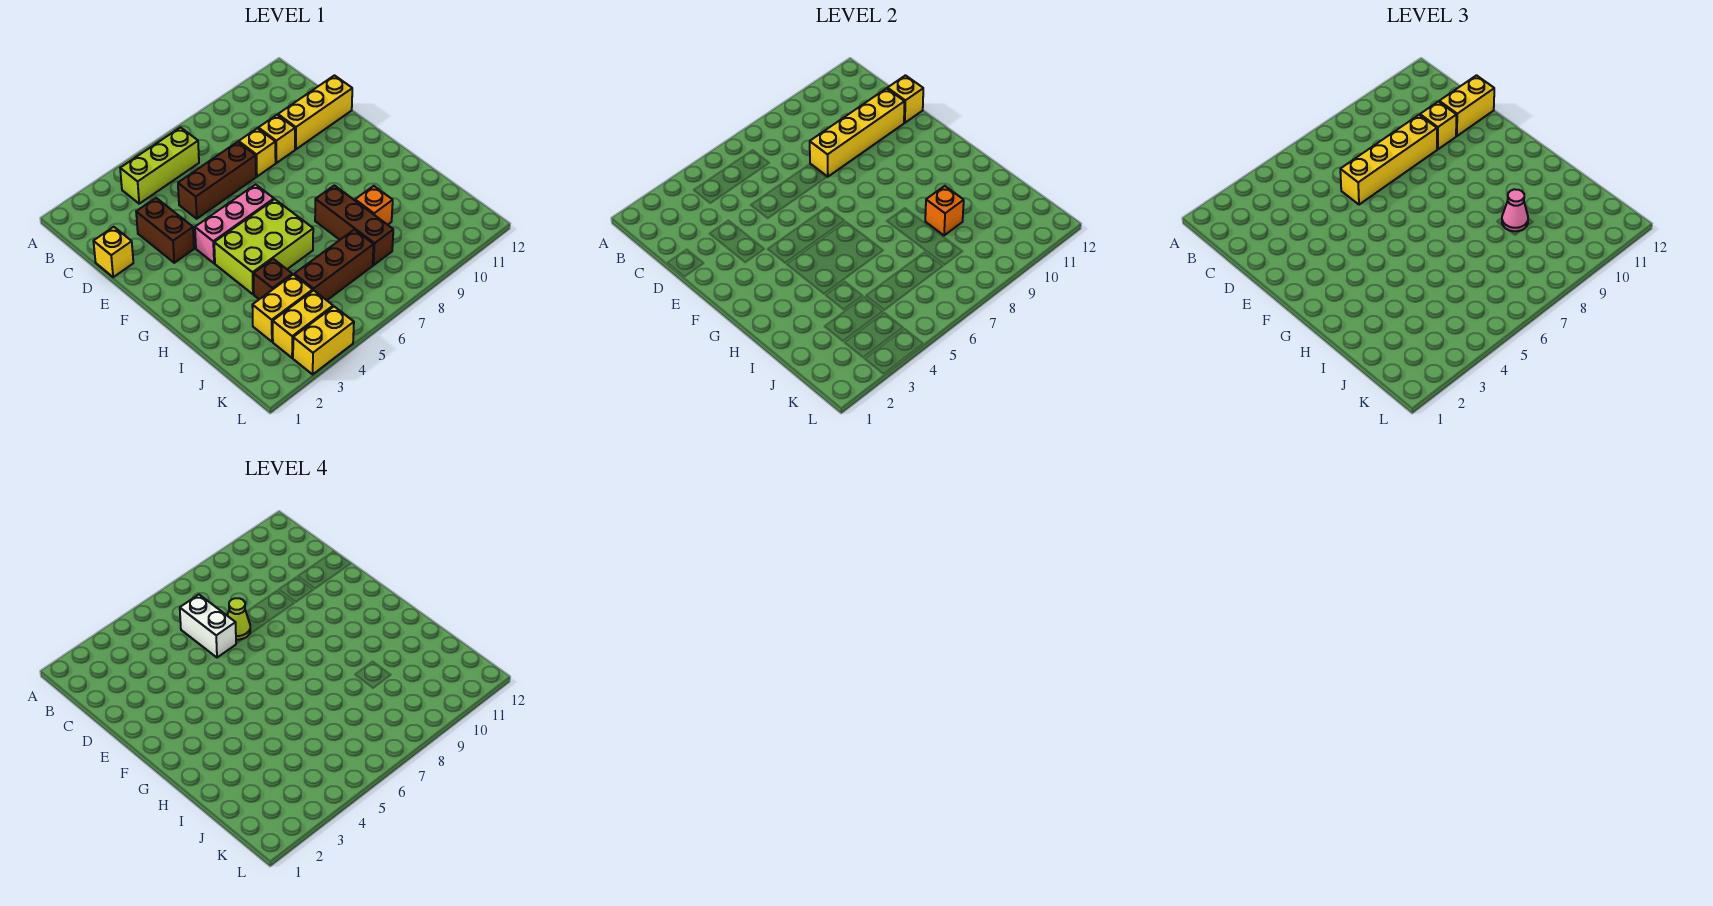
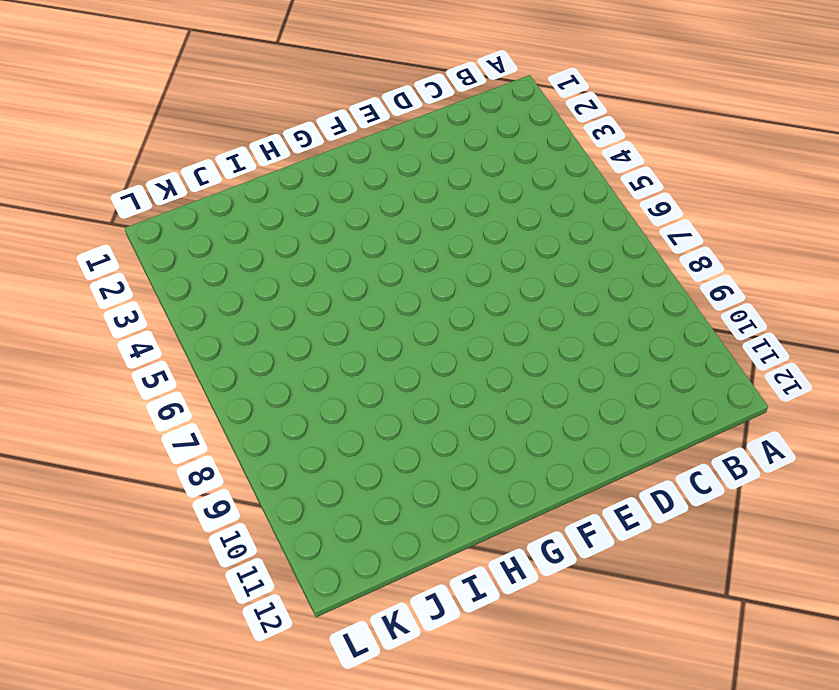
none -> lime brick B4:B6 level 1
none -> yellow brick D1 level 1
none -> brown brick D3:E3 level 1

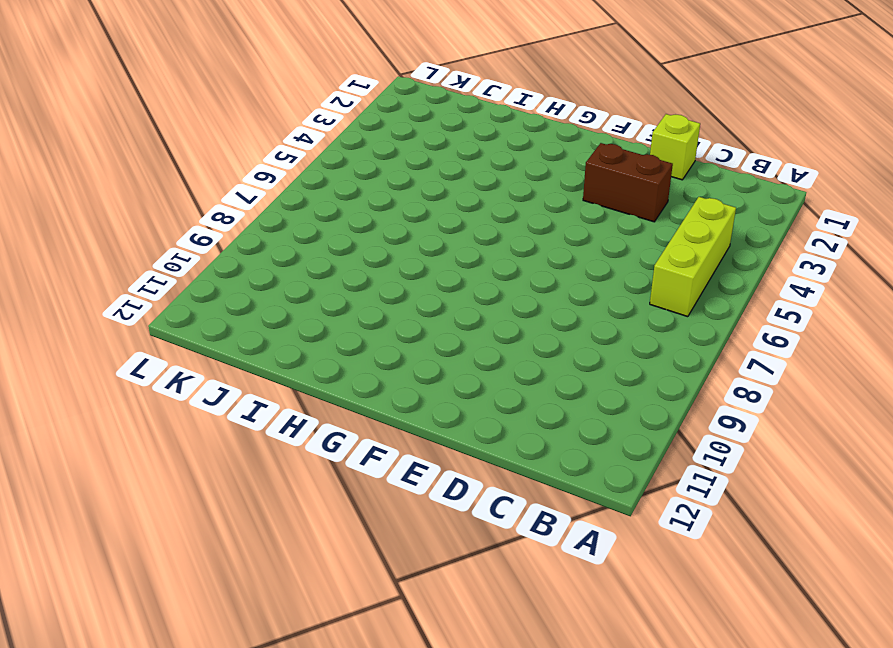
lime brick D1 level 1 -> yellow brick D1 level 1
none -> brown brick D5:D7 level 1
none -> yellow brick D8 level 1
none -> yellow brick D9 level 1

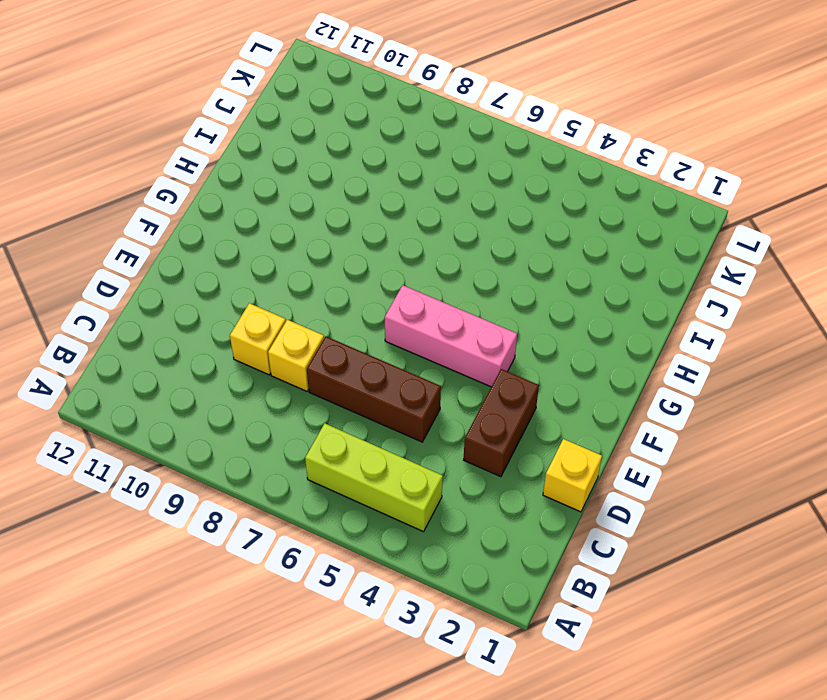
none -> yellow brick D10:D12 level 1
none -> lime brick G4:H6 level 1
none -> brown brick H8:J8 level 1

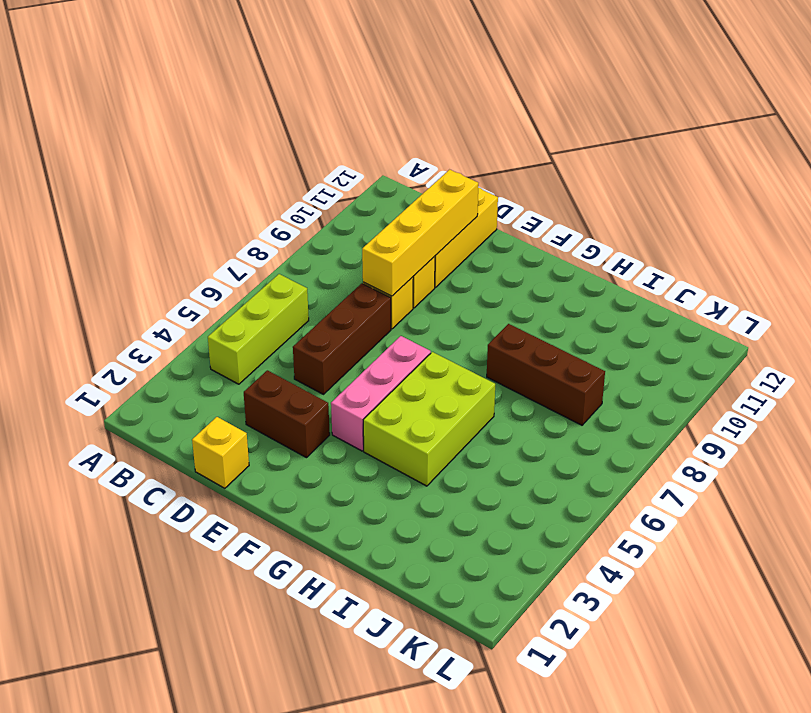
none -> brown brick I4 level 1
none -> orange brick I9 level 1
none -> yellow brick J3:J4 level 1

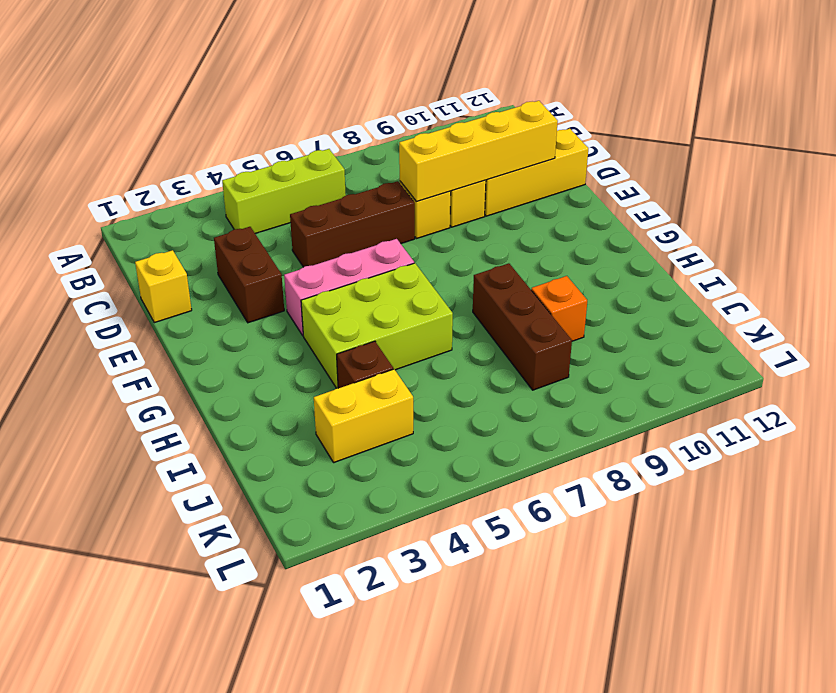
none -> brown brick J5:J7 level 1
none -> yellow brick K3:K4 level 1
none -> yellow brick L3:L4 level 1

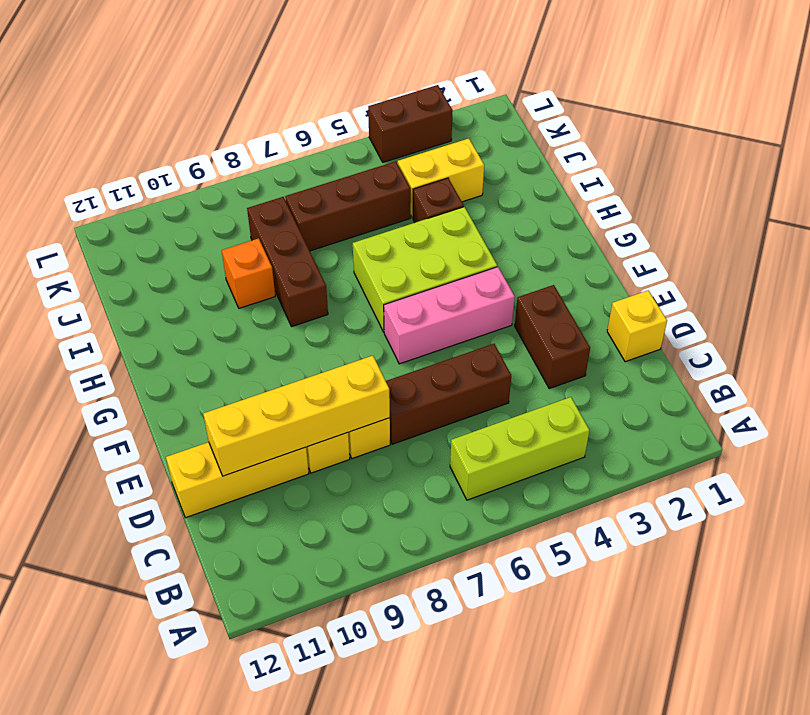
brown brick L3:L4 level 1 -> yellow brick L3:L4 level 1
none -> yellow brick K3:K4 level 1
none -> yellow brick D12 level 2
none -> orange brick I9 level 2

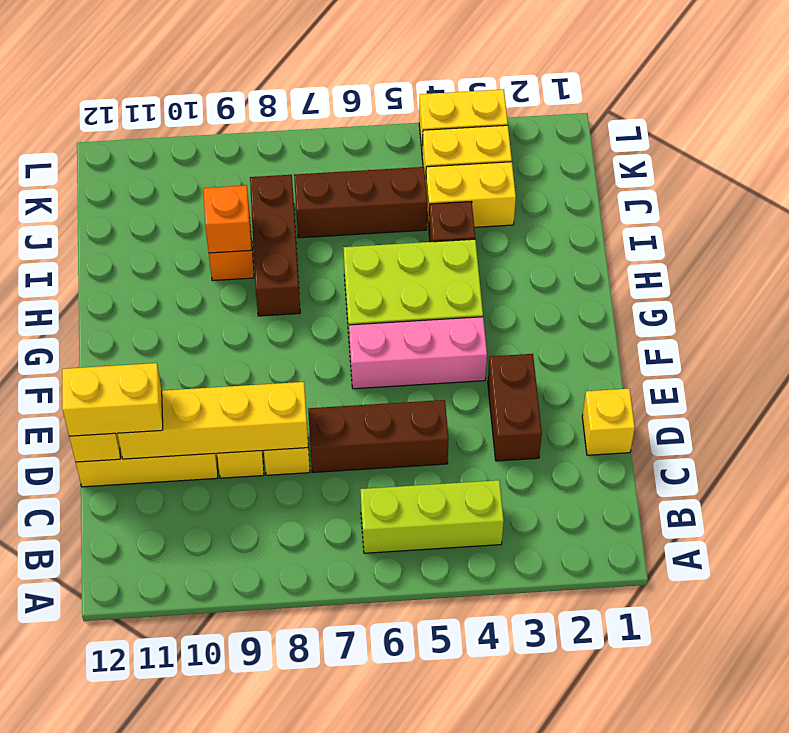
none -> yellow brick D6:D9 level 3
none -> yellow brick D10 level 3
none -> pink cone I9 level 3

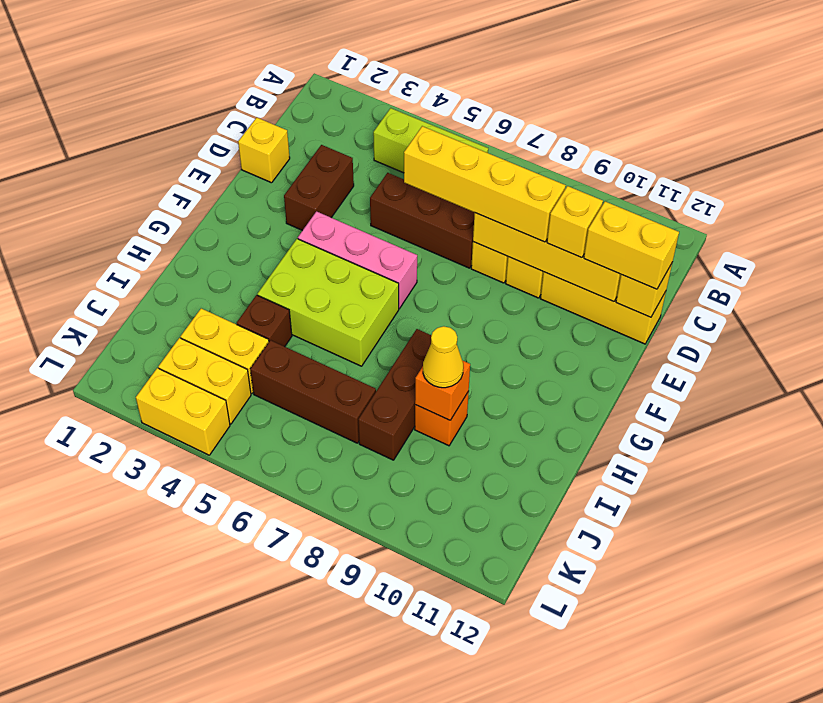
yellow cone I9 level 3 -> pink cone I9 level 3
none -> white brick C6:D6 level 4
none -> lime cone D7 level 4

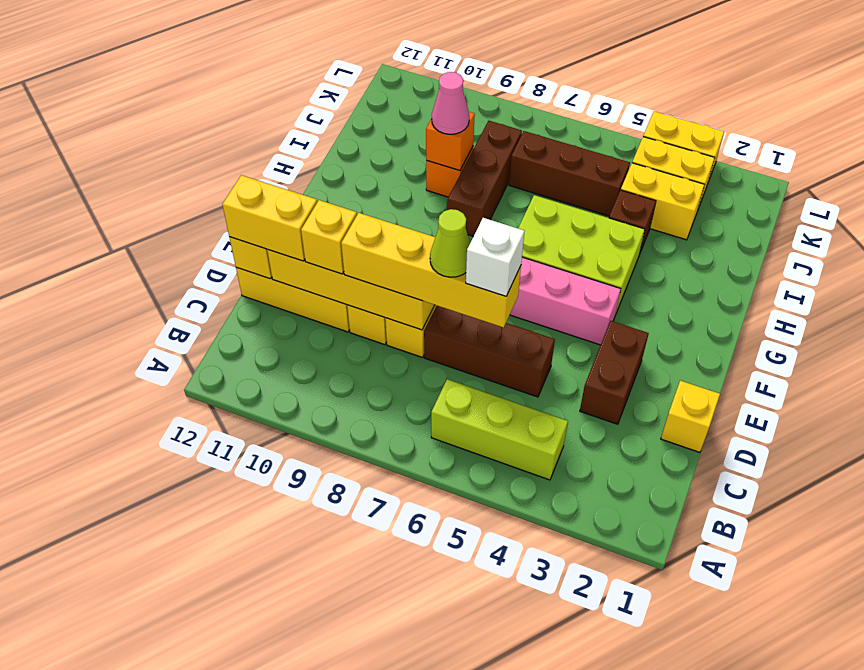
white brick D6 level 4 -> white brick C6:D6 level 4

